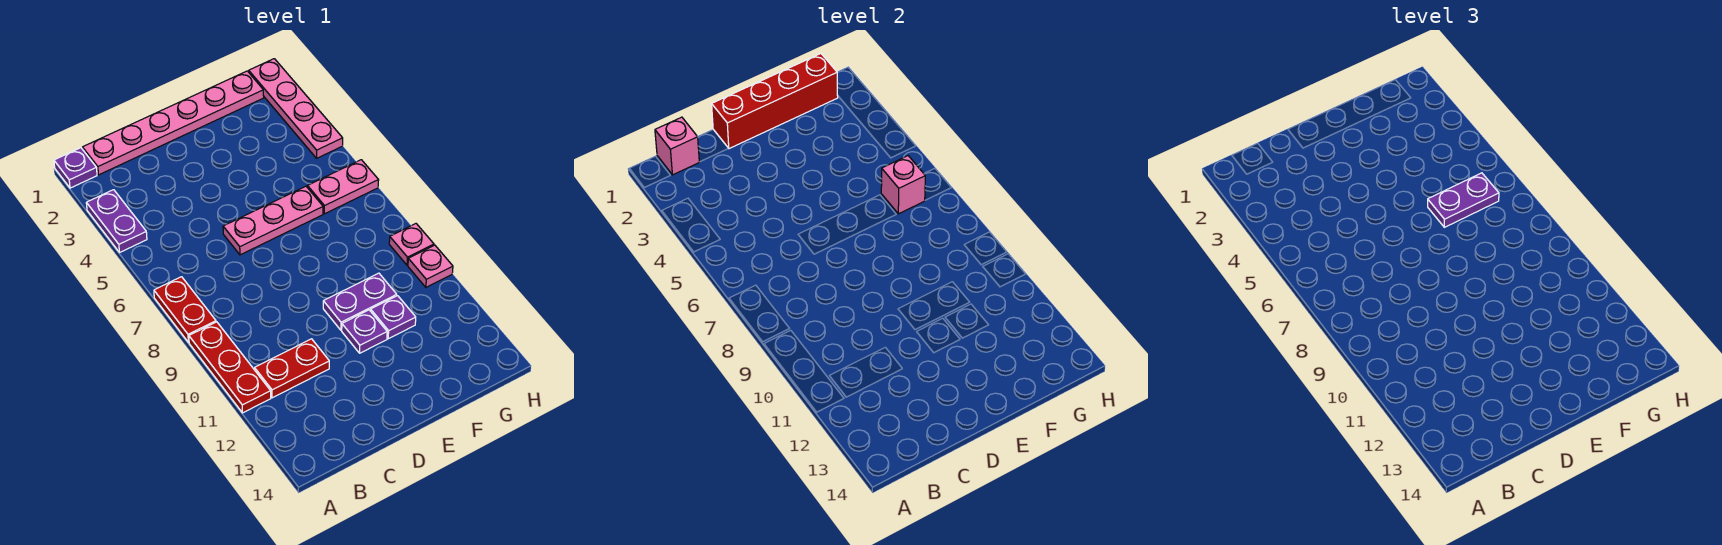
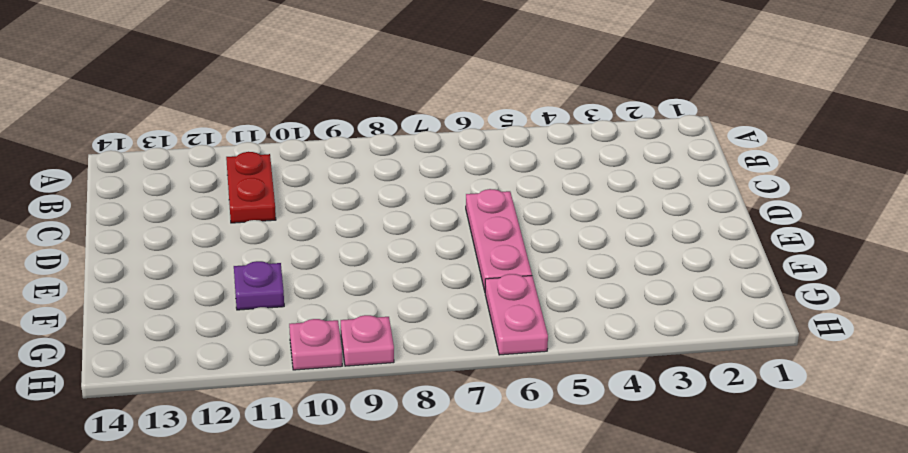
none -> purple plate A1 level 1
none -> purple plate A3:A4 level 1
none -> red plate A7:A8 level 1

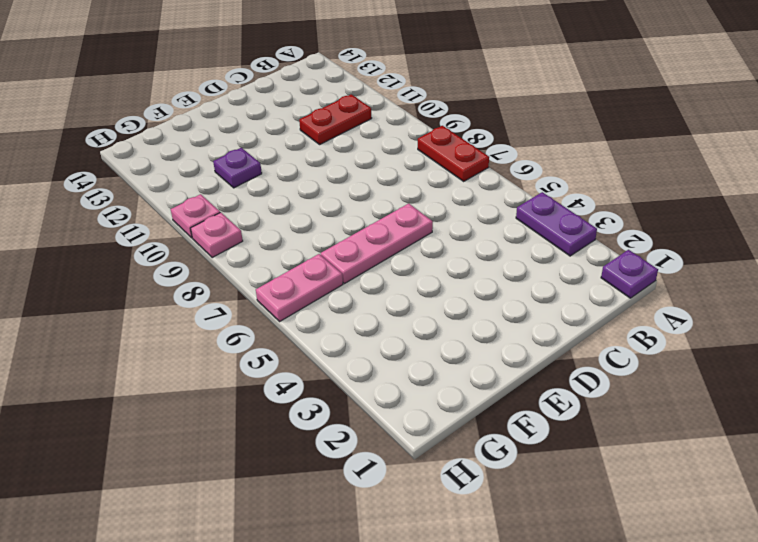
none -> red plate A9:A11 level 1
none -> pink plate B1:G1 level 1
none -> purple plate E10:F10 level 1

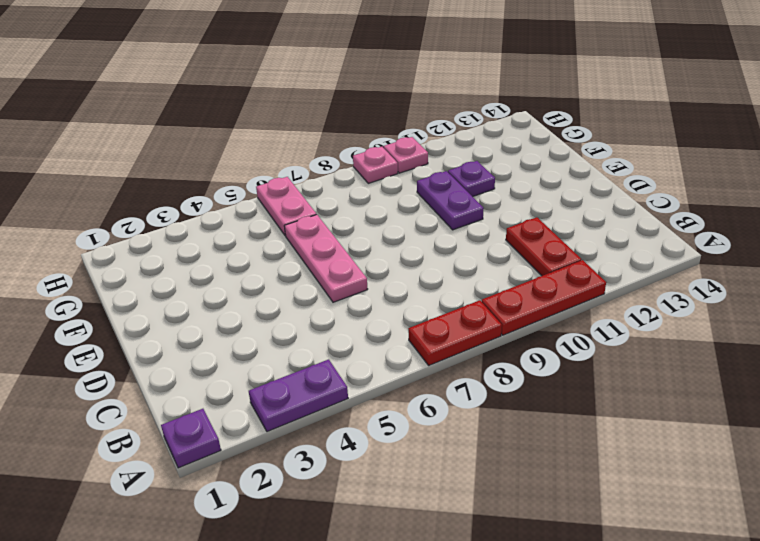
none -> pink plate B1:G1 level 1
none -> purple plate E11 level 1
none -> pink plate H1:H4 level 1

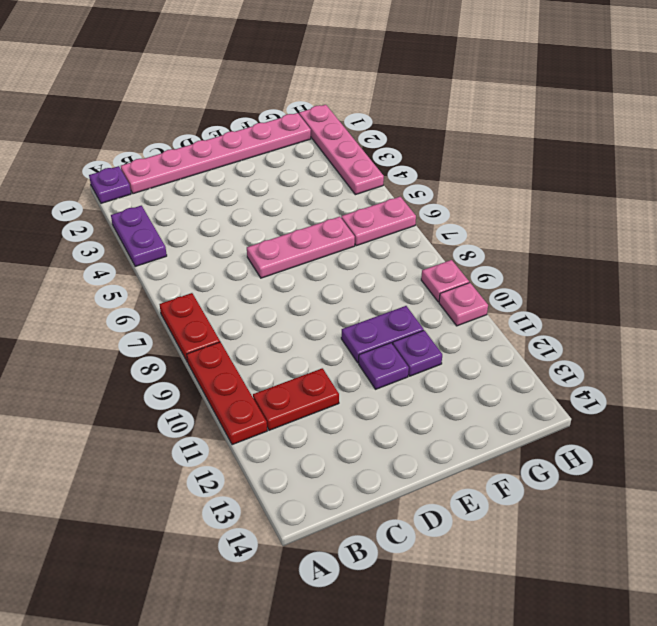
none -> pink brick B1 level 2
none -> red brick D1:G1 level 2
none -> pink brick G6 level 2

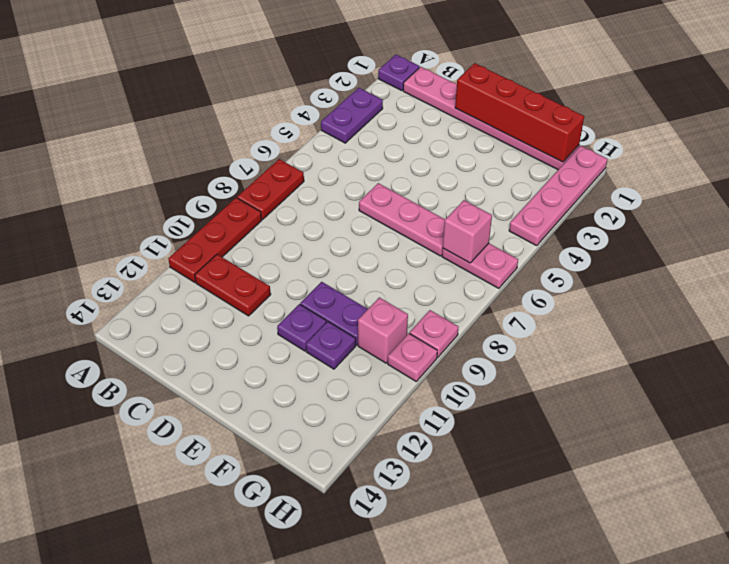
pink brick G10 level 1 -> pink brick B1 level 2
none -> purple plate F6:G6 level 3

